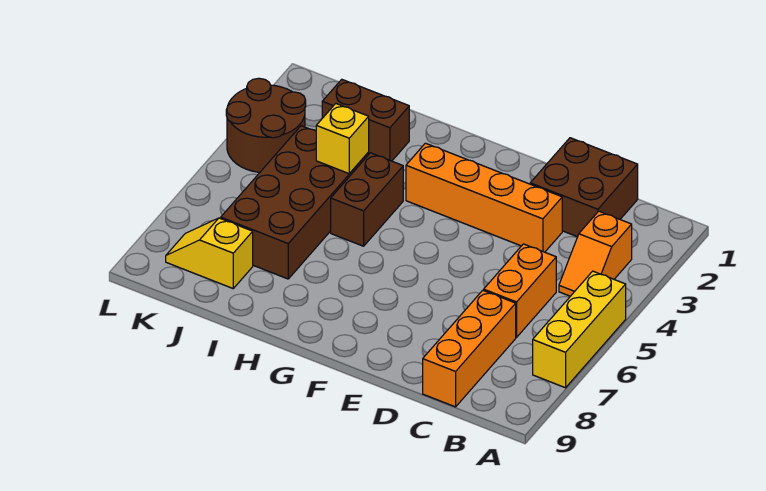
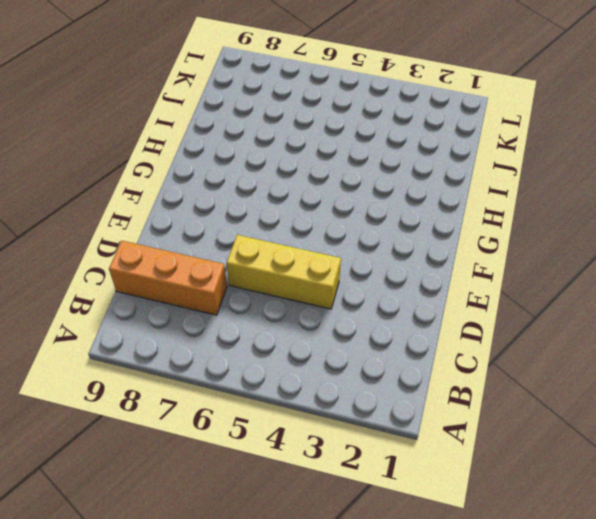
yellow brick D4:D6 level 1 -> yellow brick A5:A7 level 1
none -> orange slope B3:B4 level 1 top 3
none -> brown brick C1:D2 level 1
none -> orange brick C5:C6 level 1

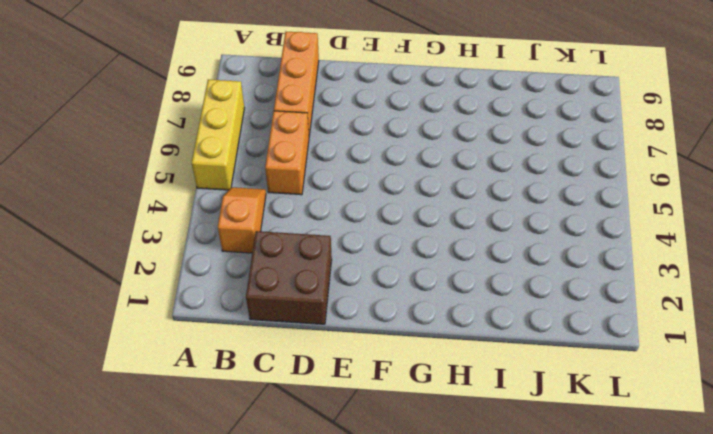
none -> orange brick D3:G3 level 1
none -> brown brick H4:H5 level 1
none -> brown brick I2:J2 level 1

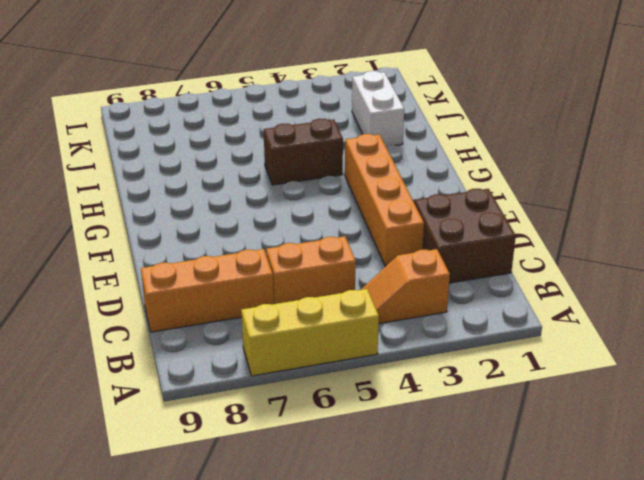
white brick I2:J2 level 1 -> brown brick I2:J2 level 1
none -> brown brick I4:J7 level 1
none -> yellow slope J8:K8 level 1 top J
none -> brown round brick K3:L4 level 1

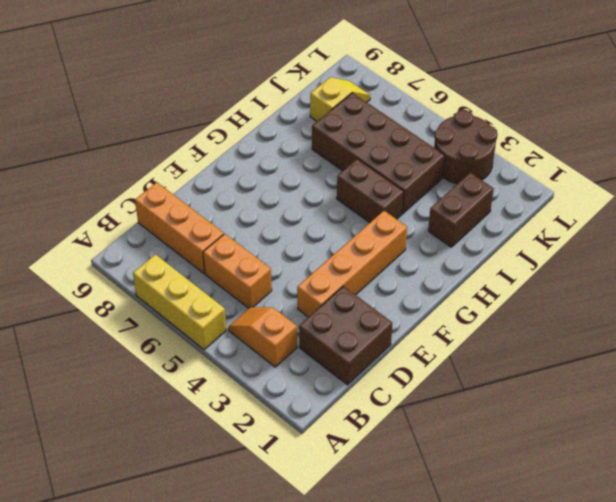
none -> yellow brick I4 level 2

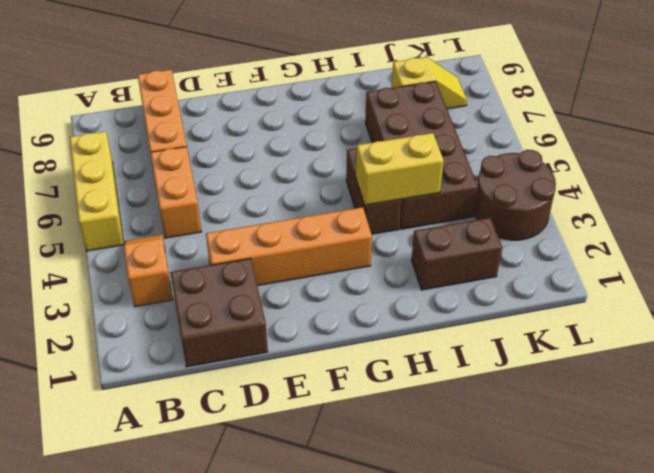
yellow brick H4:I4 level 2 -> yellow brick I4 level 2

